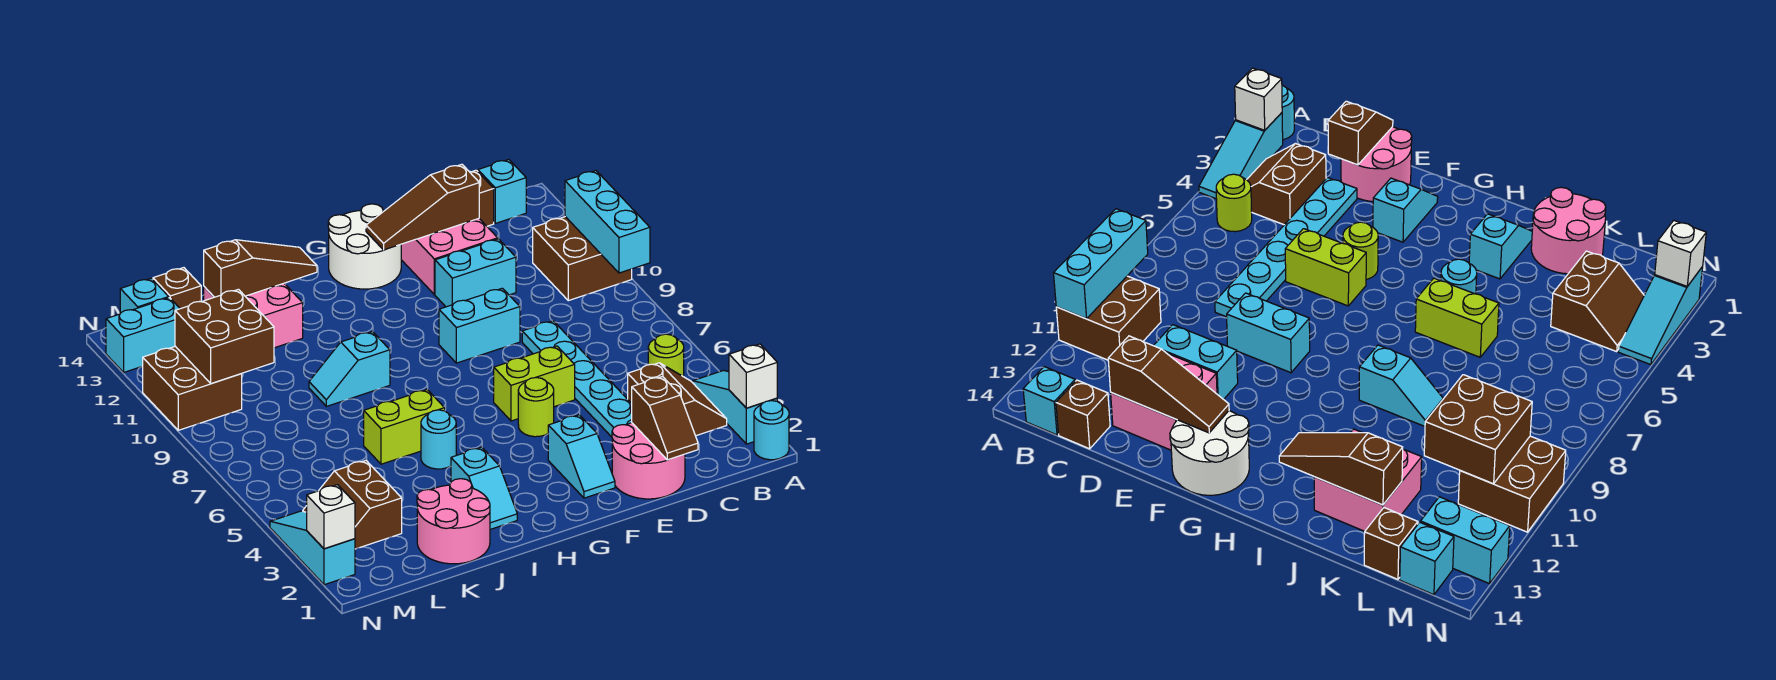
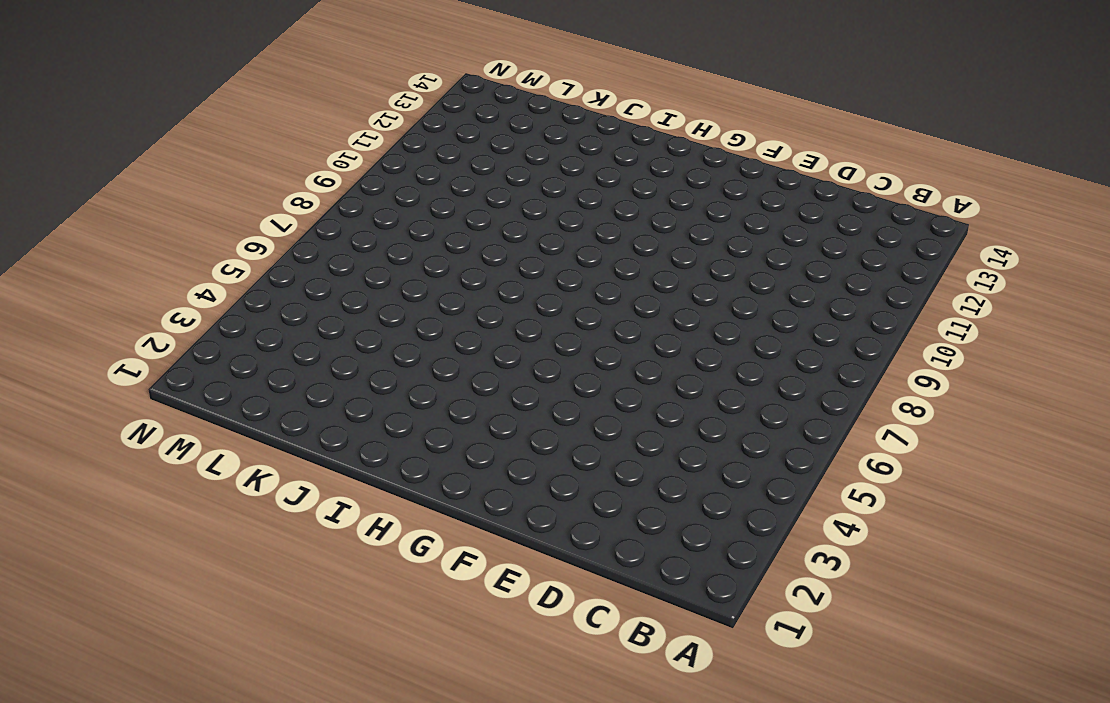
none -> cyan round brick A1 level 1
none -> cyan slope A2:A4 level 1 top 2
none -> brown brick A10:B11 level 1
none -> brown slope B3:C4 level 1 top C

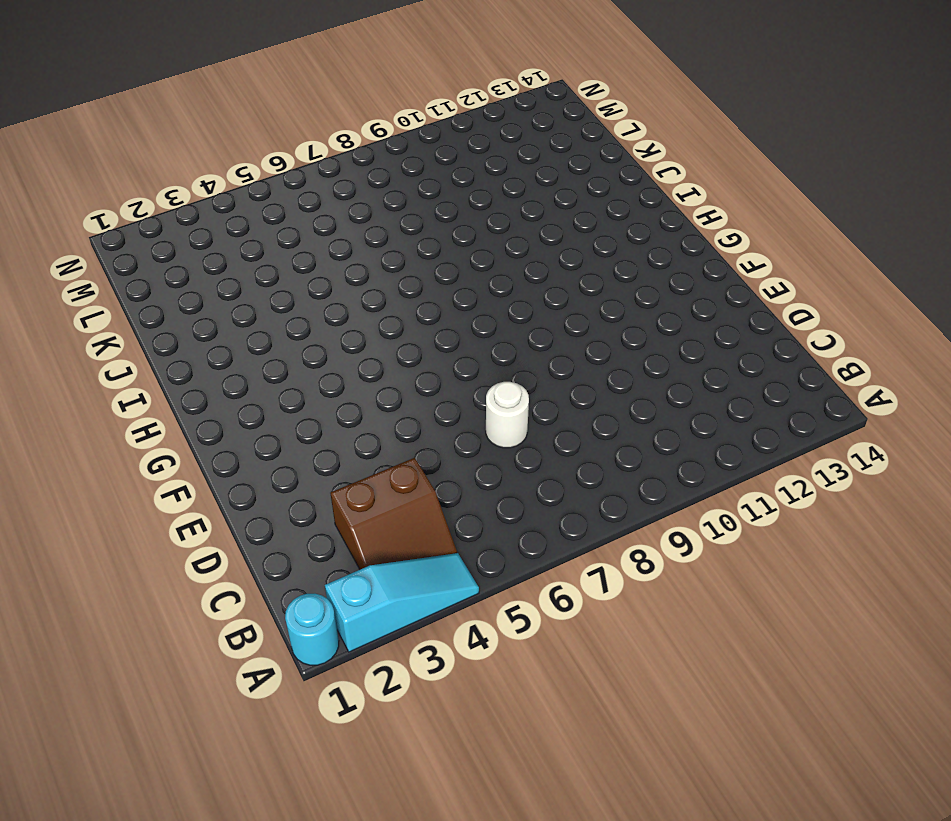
white round brick D7 level 1 -> cyan plate D3:D8 level 1
none -> brown brick A10:B11 level 1
none -> lime round brick B5 level 1
none -> cyan brick B14 level 1
none -> brown brick C14 level 1

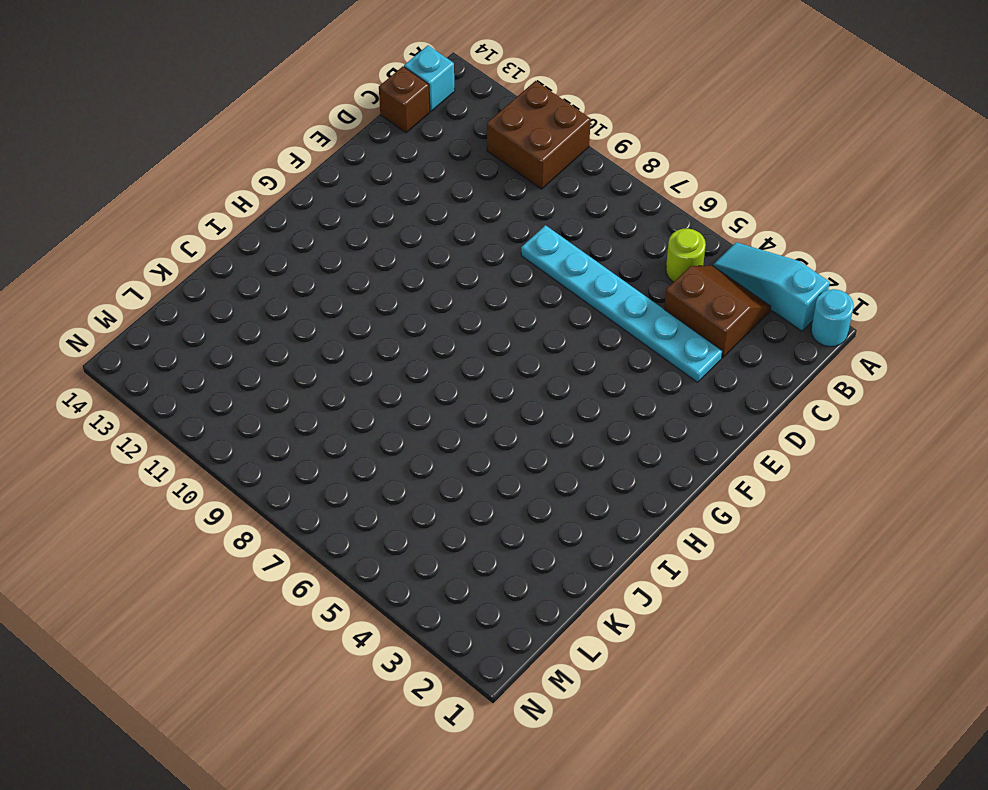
none -> pink round brick D1:E2 level 1
none -> cyan brick D11:E11 level 1
none -> pink brick D12:E13 level 1
none -> lime brick E6:F6 level 1

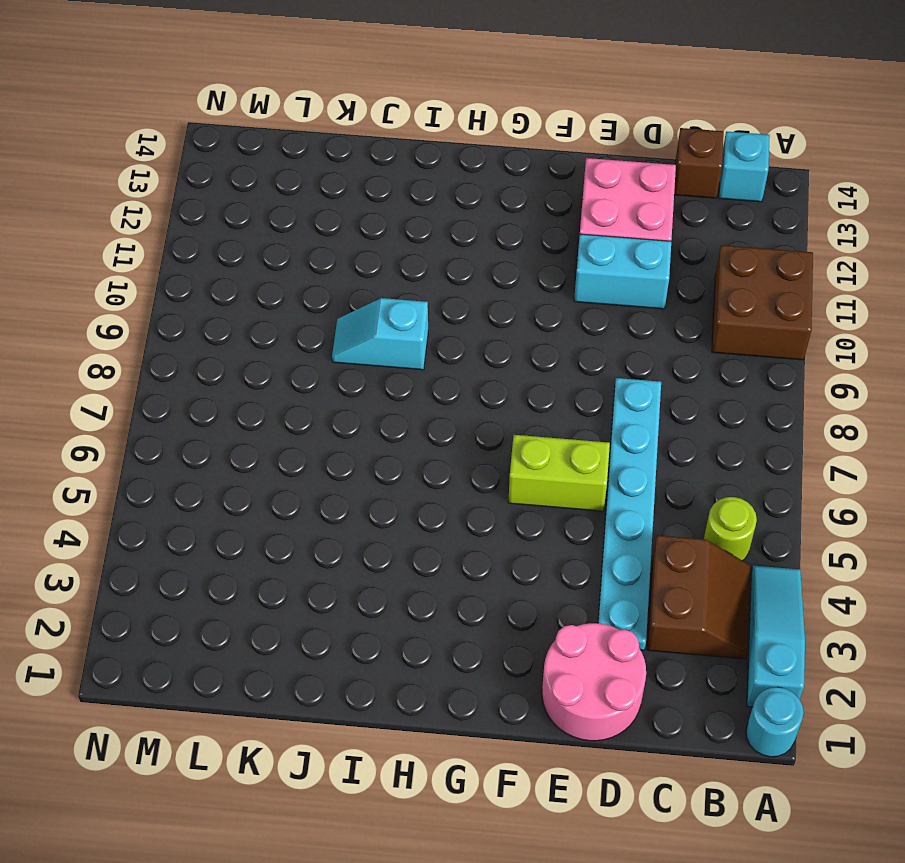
none -> cyan brick E9:F9 level 1
none -> cyan slope F2:F3 level 1 top 3
none -> lime round brick F5 level 1
none -> white round brick F13:G14 level 1

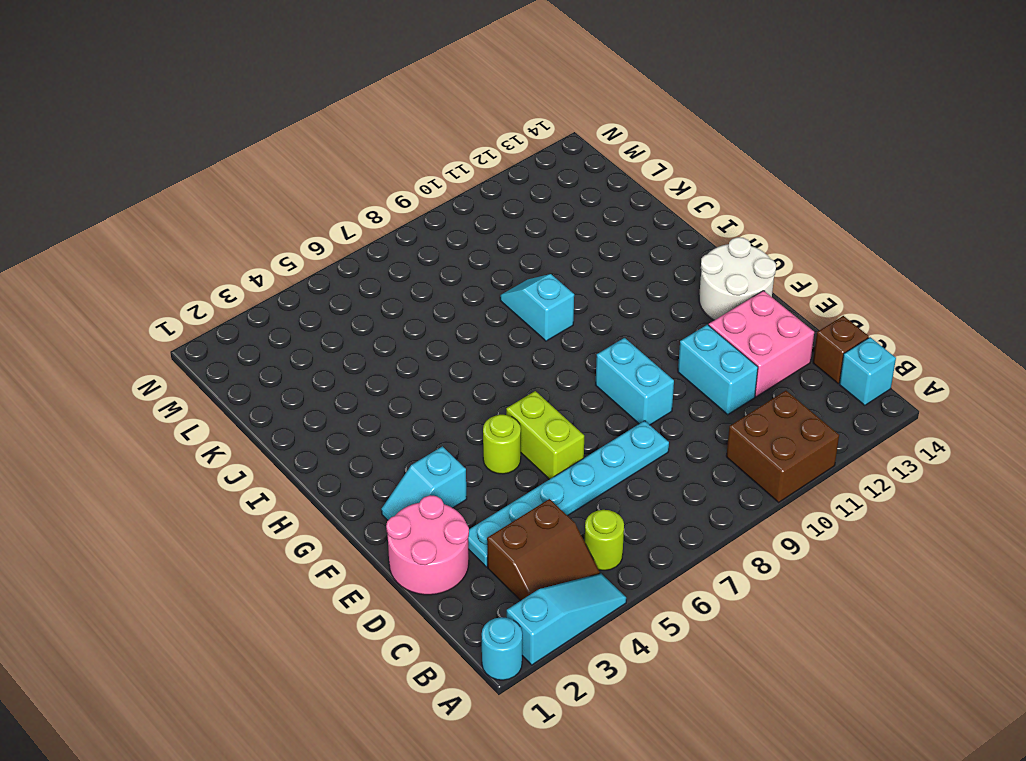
none -> cyan slope I2:I3 level 1 top 3
none -> cyan round brick I5 level 1
none -> lime brick I6:J6 level 1
none -> pink round brick J1:K2 level 1

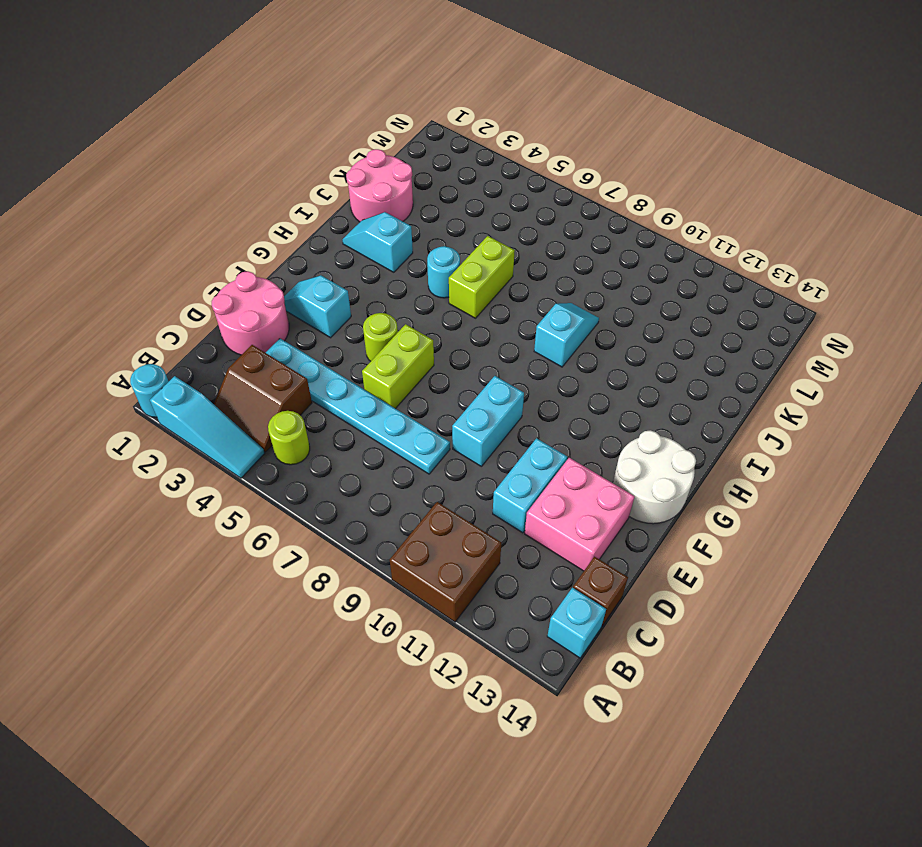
none -> pink brick J12:K13 level 1
none -> brown slope L3:M4 level 1 top L
none -> brown brick L14 level 1
none -> brown brick M10:N11 level 1

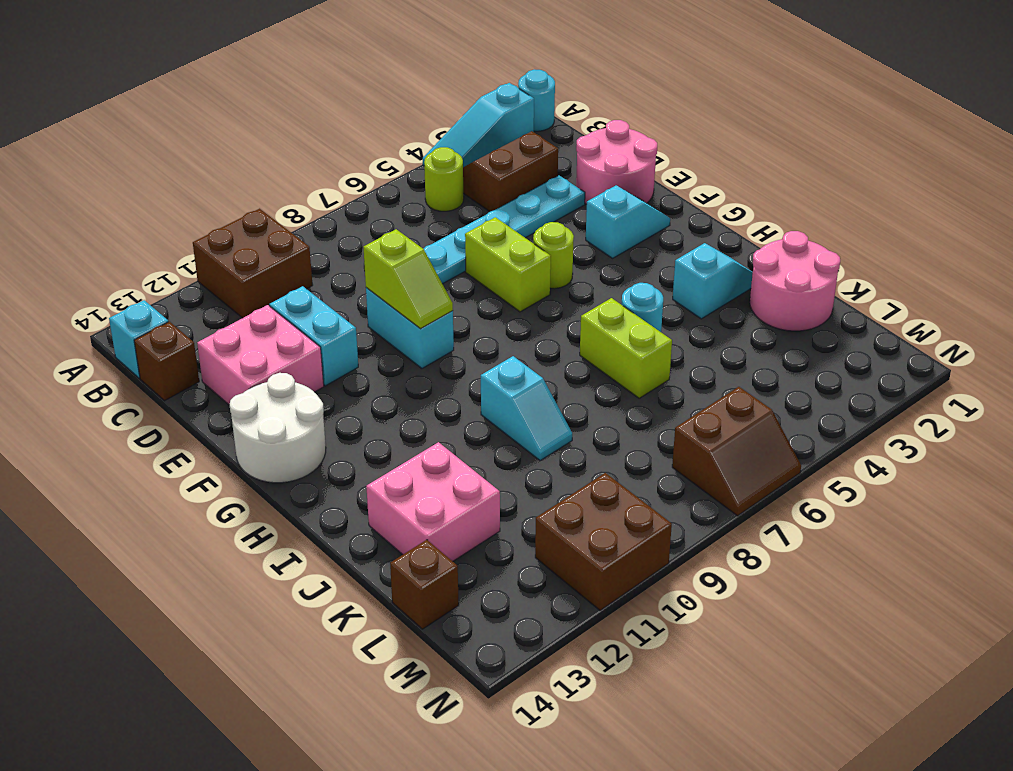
lime slope E9:F9 level 2 top E -> none
brown slope M6:N7 level 1 top M -> brown slope L3:M4 level 1 top L
none -> cyan brick M13:N13 level 1
none -> cyan brick M14 level 1
none -> cyan slope N2:N4 level 1 top 2
none -> white brick A2 level 2

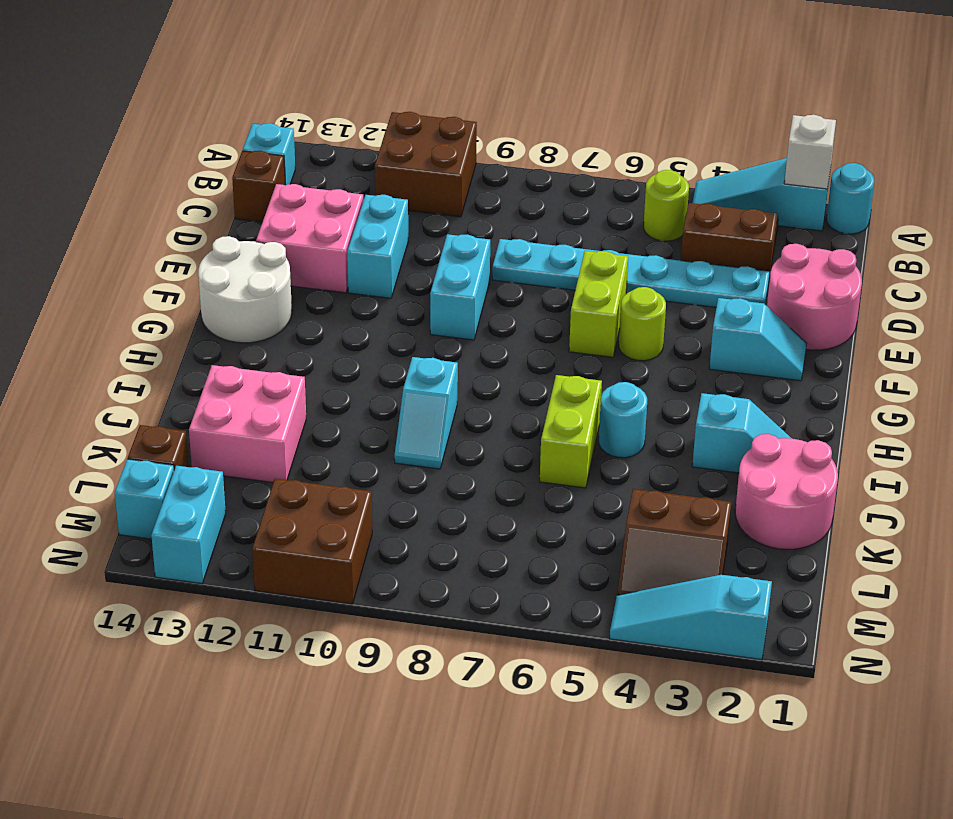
none -> cyan brick A9:A11 level 2
none -> brown slope D1:D2 level 2 top 2
none -> brown slope D13:F13 level 2 top D
none -> brown slope I13:K13 level 2 top K

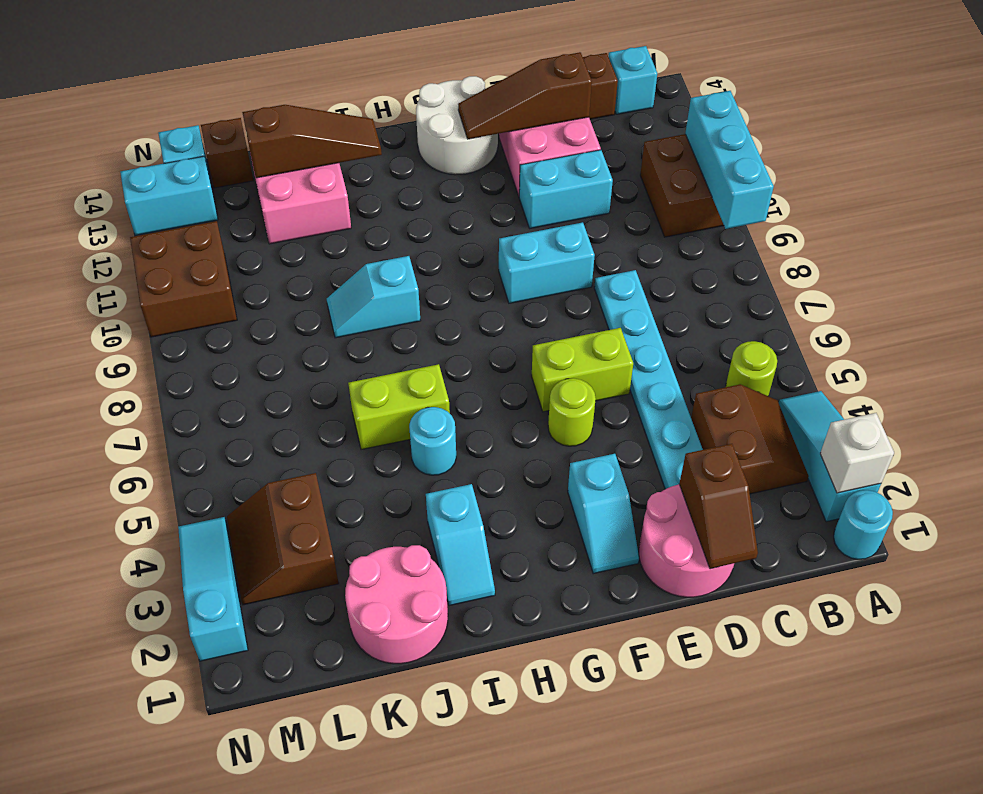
none -> brown brick L10:M11 level 2
none -> white brick N2 level 2

